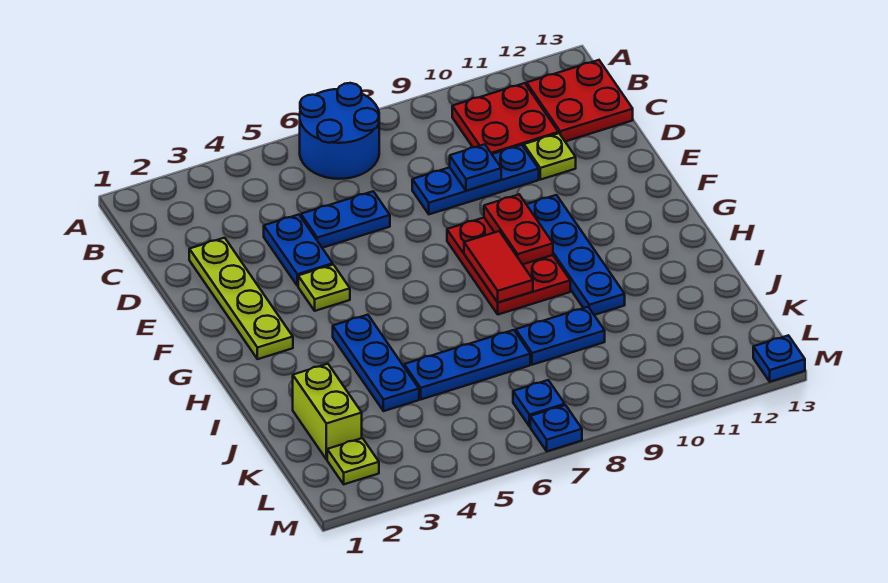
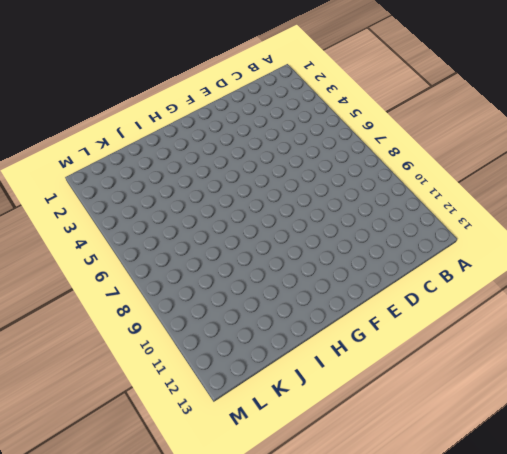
none -> blue round brick A6:B7 level 1
none -> red plate B10:C11 level 1
none -> red plate B12:C13 level 1

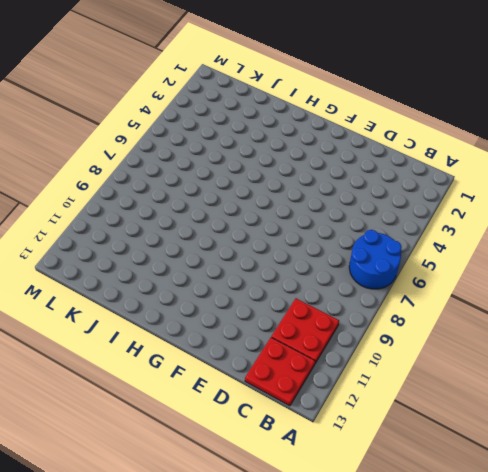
none -> lime plate D2:G2 level 1
none -> blue plate D4:E4 level 1
none -> blue plate D5:D6 level 1

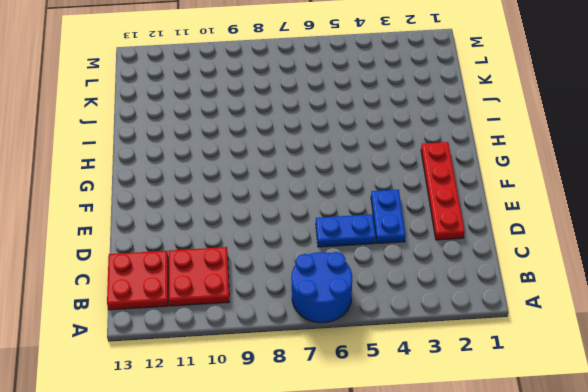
red plate D2:G2 level 1 -> lime plate D2:G2 level 1
none -> blue plate D8:D10 level 1
none -> lime plate D11 level 1
none -> lime plate F4 level 1

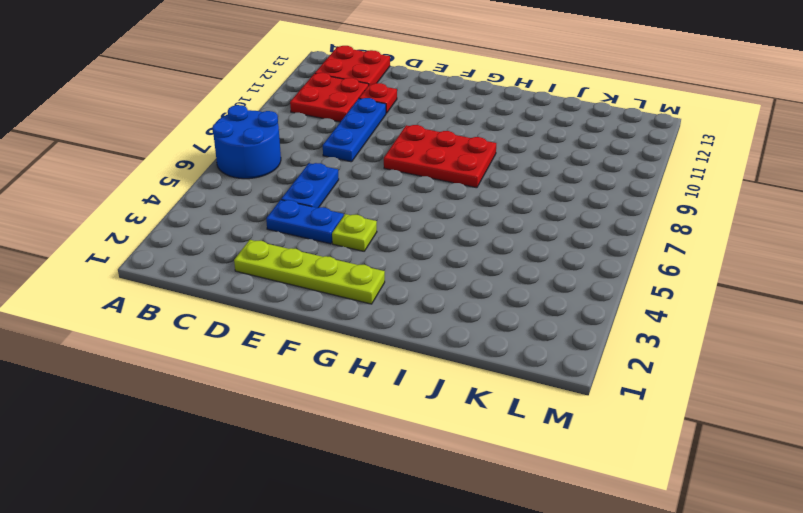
red plate D11 level 1 -> lime plate D11 level 1
none -> blue plate F10:I10 level 1
none -> blue plate H4:J4 level 1
none -> lime brick J2:K2 level 1

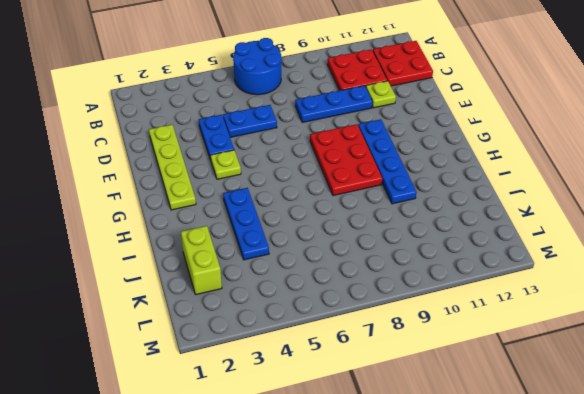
none -> blue plate J5:J7 level 1
none -> blue plate J8:J9 level 1
none -> lime plate L2 level 1

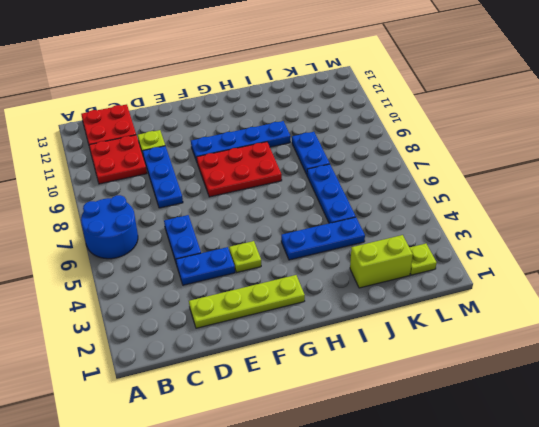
none -> blue plate L7 level 1
none -> blue plate M7 level 1
none -> blue plate M13 level 1

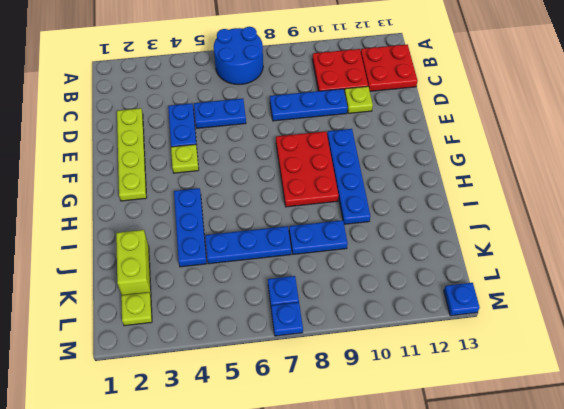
none -> blue plate D9 level 2
none -> red plate F9:G9 level 2
none -> red tile G8:H8 level 2

